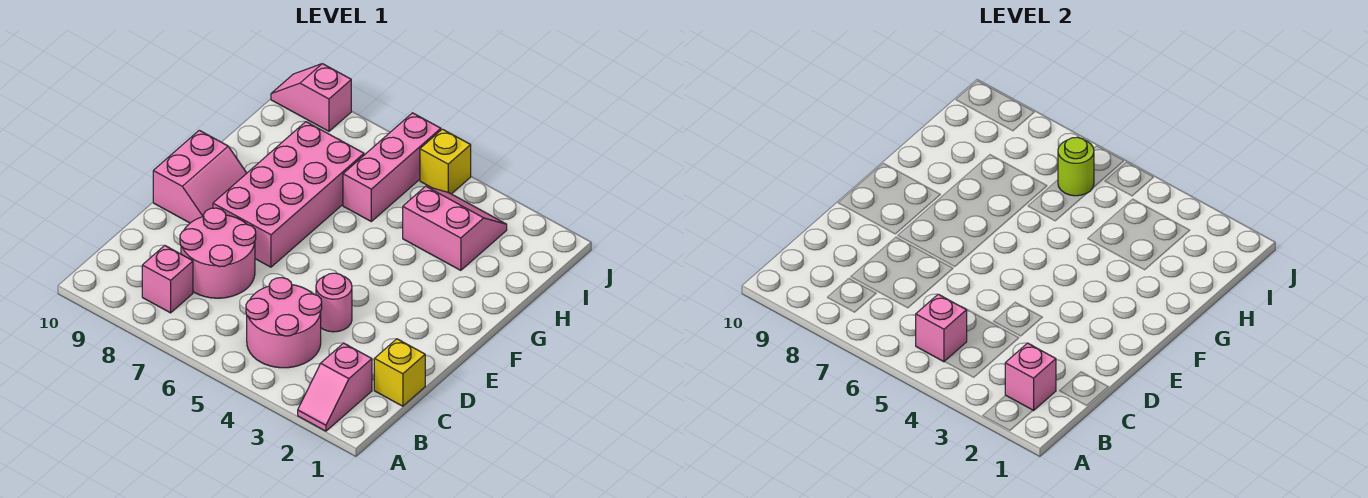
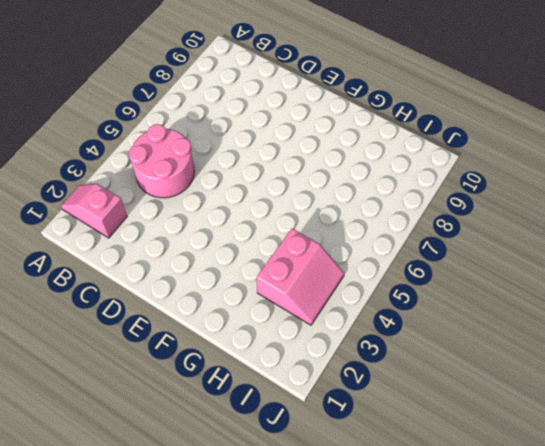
none -> pink brick B8 level 1
none -> yellow brick C1 level 1
none -> pink round brick C7:D8 level 1

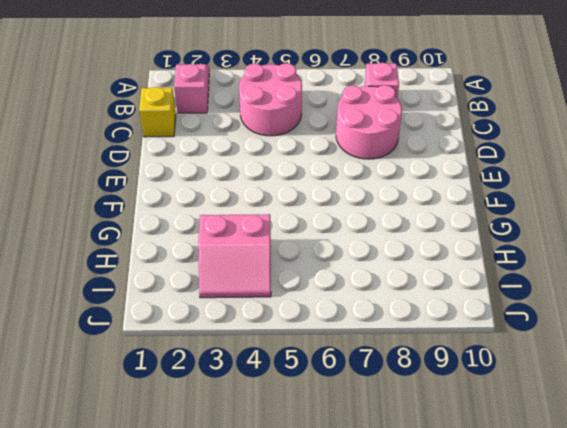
none -> pink round brick D4 level 1
none -> pink brick E7:H8 level 1
none -> pink slope E9:F10 level 1 top 10

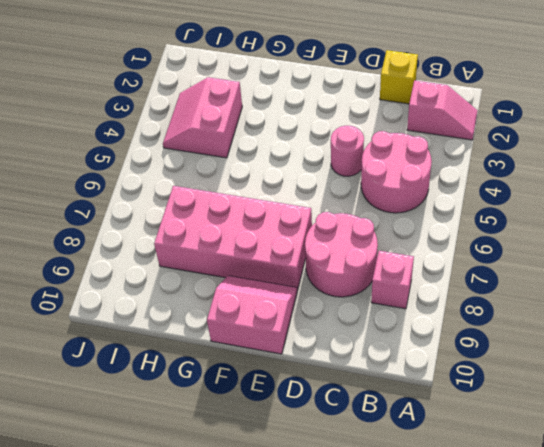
none -> pink brick H6:J6 level 1
none -> yellow brick J5 level 1
none -> pink slope J9:J10 level 1 top 9

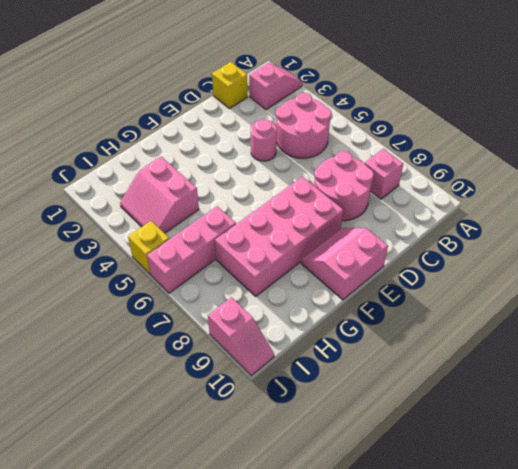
none -> pink brick B2 level 2
none -> pink brick B5 level 2
none -> lime round brick I6 level 2

